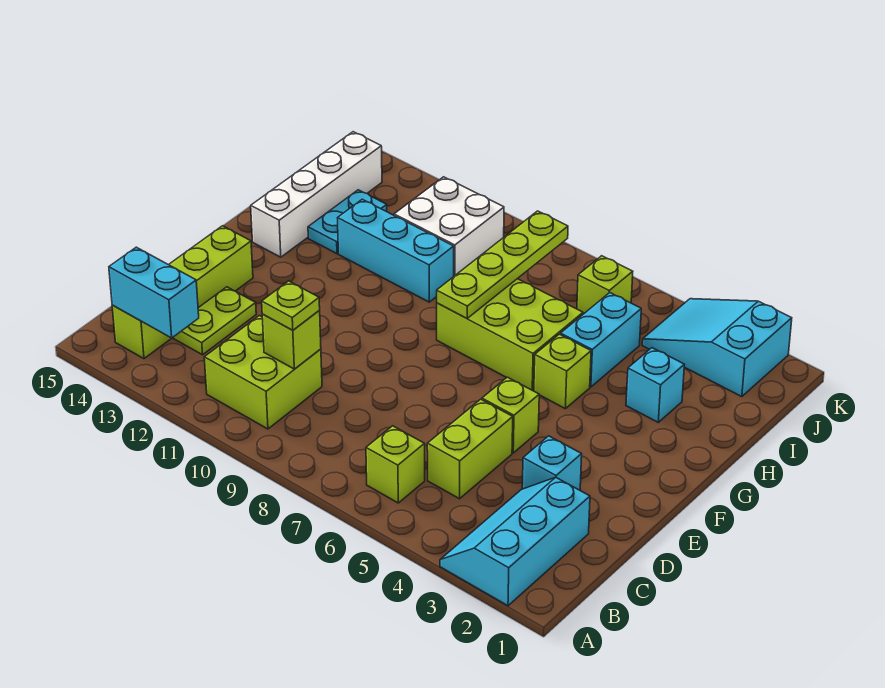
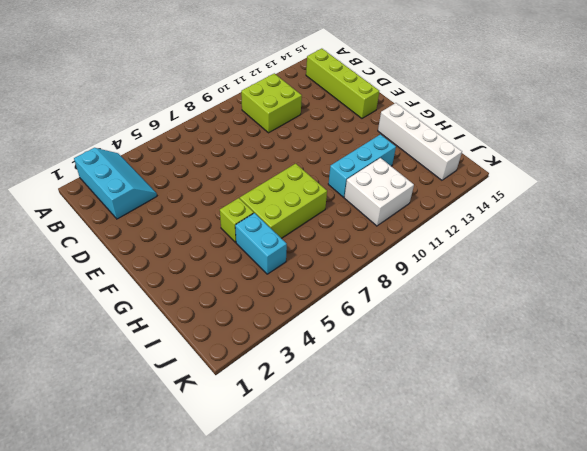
none -> lime brick B6 level 1
none -> lime brick C5:D5 level 1
none -> lime plate C13:D13 level 1

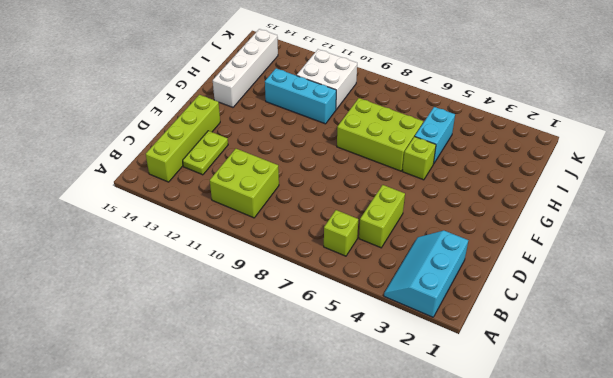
none -> cyan brick D3 level 1
none -> lime brick E5 level 1
none -> cyan brick H3 level 1

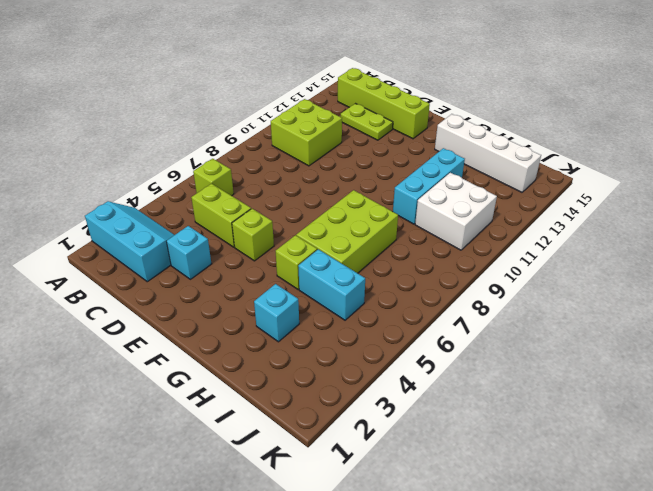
none -> cyan plate H13:I13 level 1
none -> cyan slope J2:K4 level 1 top 2
none -> lime brick J6 level 1

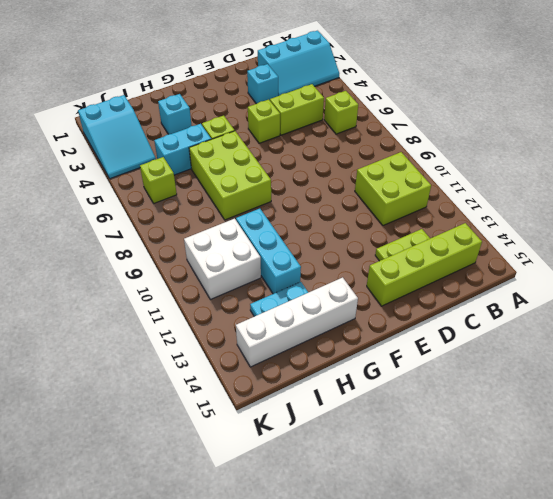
none -> cyan brick B13:B14 level 2
none -> lime brick C10 level 2
none -> lime plate G8:J8 level 2

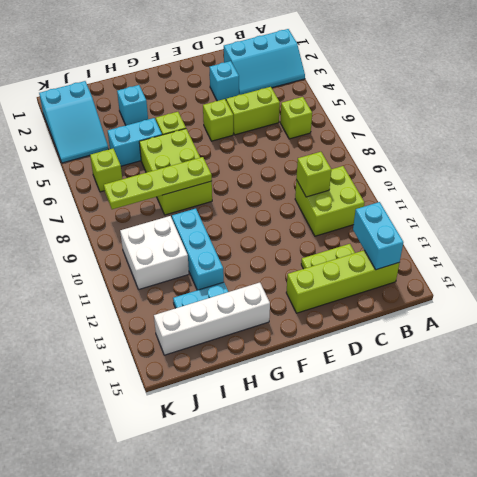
none -> lime plate C10 level 3

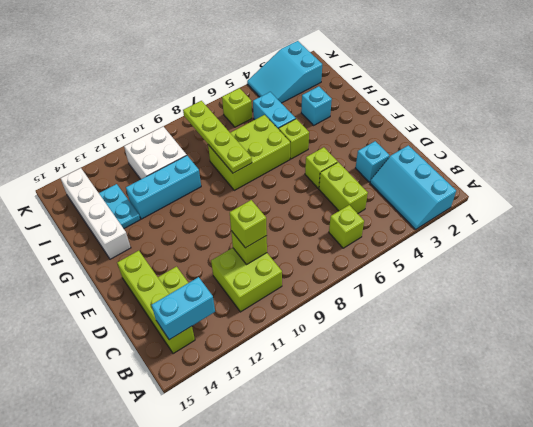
lime brick C10 level 3 -> lime plate C10 level 3

